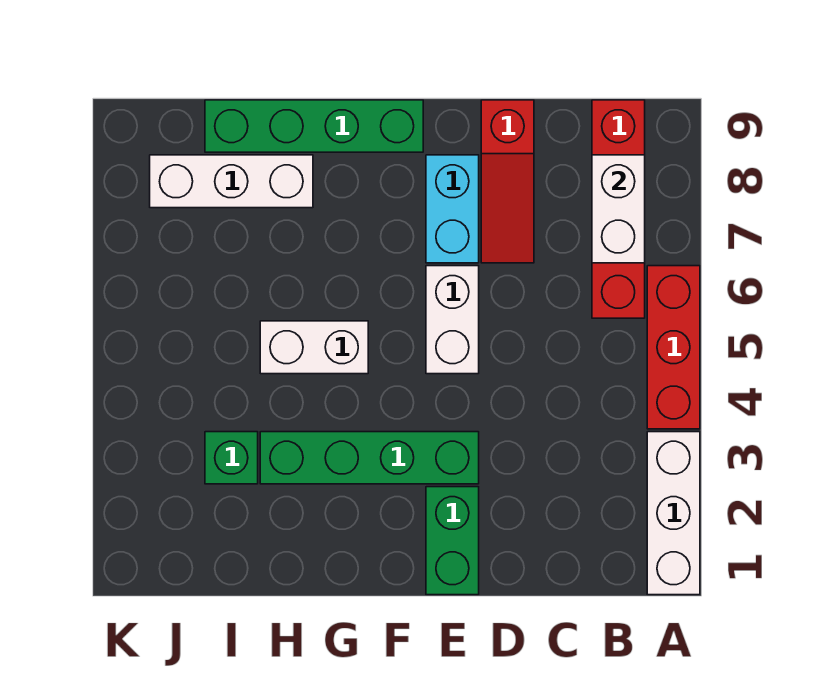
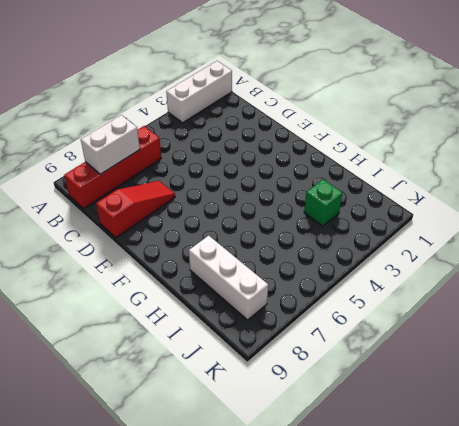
none -> red brick A4:A6 level 1
none -> green brick E1:E2 level 1
none -> green brick E3:H3 level 1

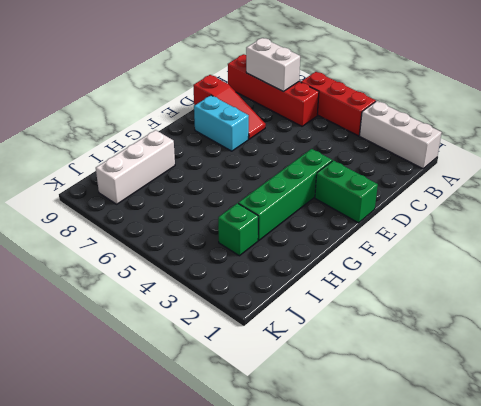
none -> white brick E5:E6 level 1
none -> green brick F9:I9 level 1
none -> white brick G5:H5 level 1

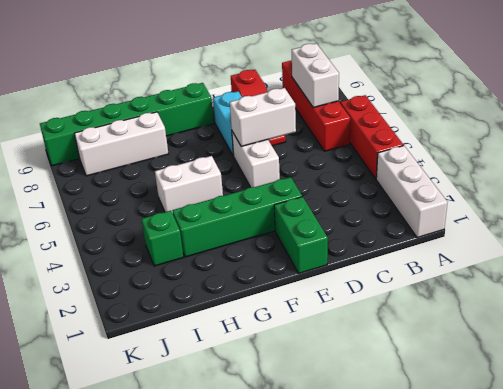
white brick D6:E6 level 2 -> none
green brick F9:K9 level 1 -> green brick F9:I9 level 1

